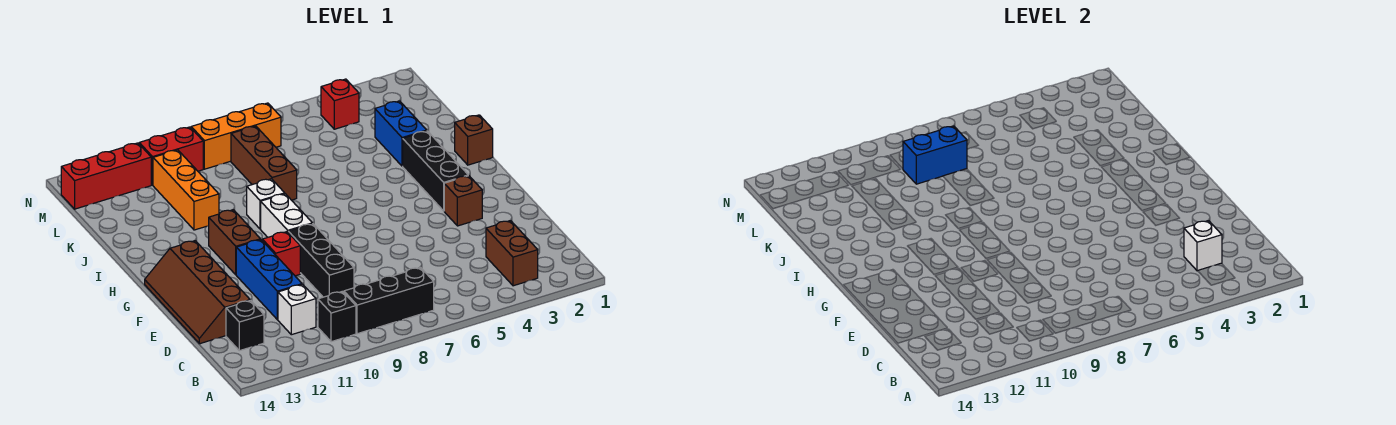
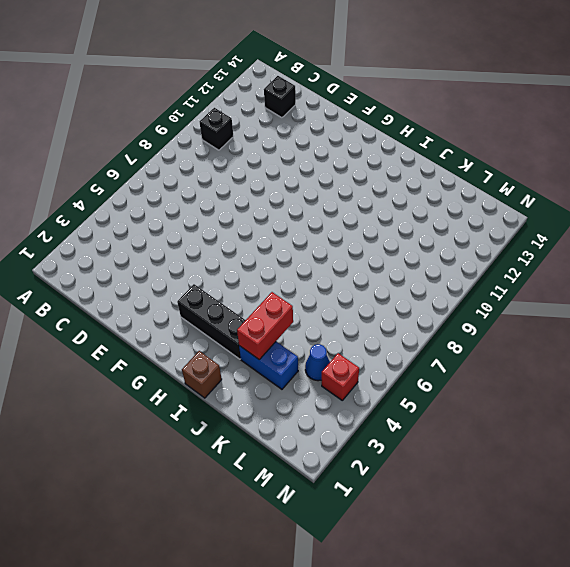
red brick J3:J4 level 2 -> red brick M10:M11 level 1
blue cone L4 level 1 -> none
none -> brown brick B3:C3 level 1
none -> black brick B7:B9 level 1
none -> white brick C11 level 1

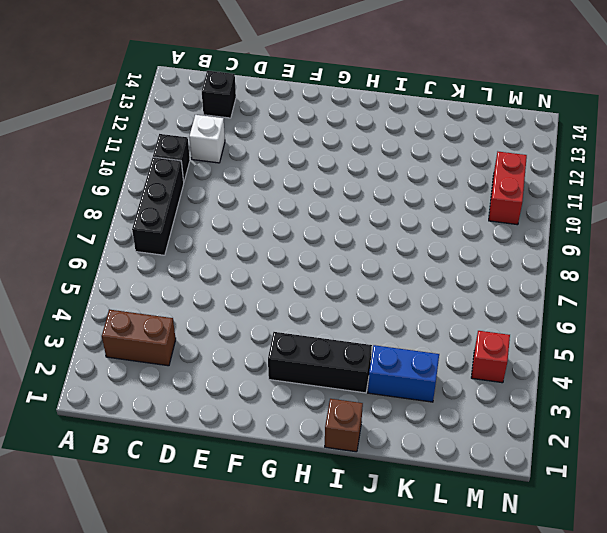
none -> black brick D9:F9 level 1
none -> blue brick D11:F11 level 1
none -> brown slope D13:G14 level 1 top 13

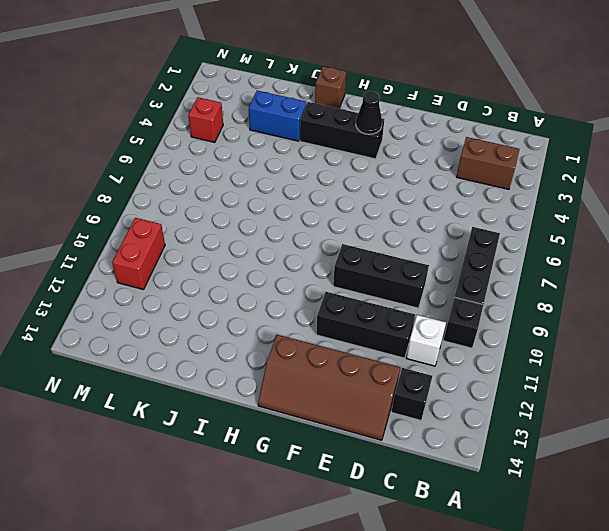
black brick D11:F11 level 1 -> blue brick D11:F11 level 1
black cone G3 level 2 -> none
none -> brown brick F3 level 1
none -> red brick F10 level 1
none -> white brick G9:H9 level 1

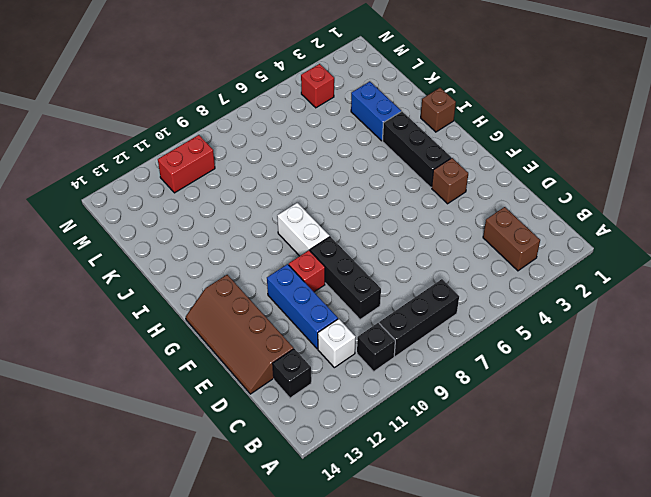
none -> brown brick G11:H11 level 1
none -> white brick I9 level 1
none -> brown brick J8:L8 level 1

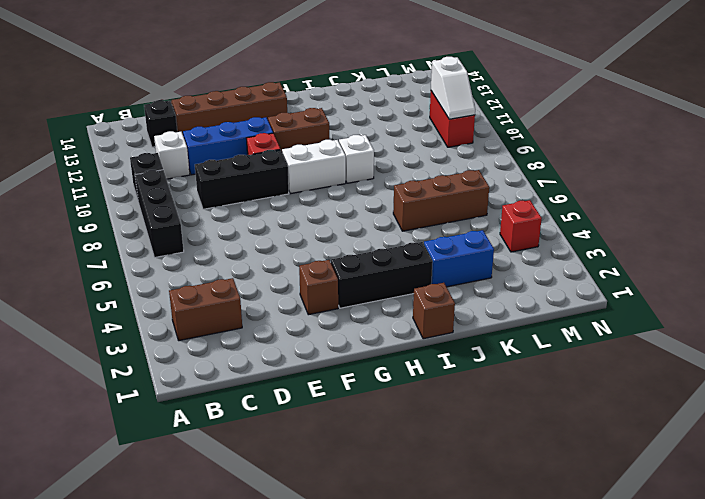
brown brick J6:L6 level 1 -> brown brick J8:L8 level 1
white slope M10:M11 level 2 top 11 -> none
none -> orange brick J11:L11 level 1
none -> orange brick M7:M9 level 1
none -> red brick M12:M14 level 1

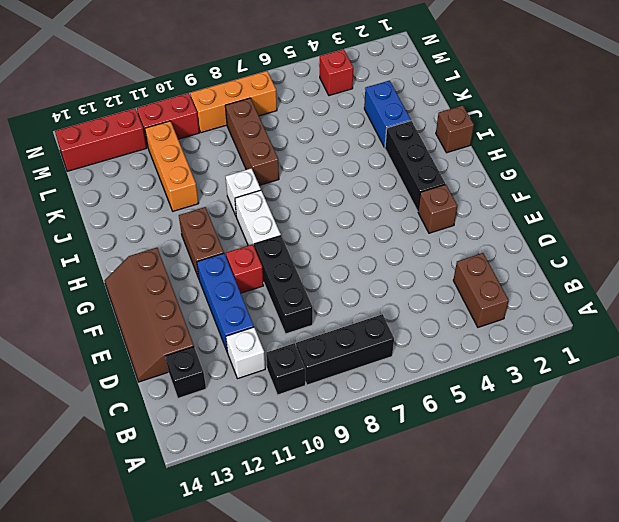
none -> white brick C3 level 2
none -> blue brick L8:L9 level 2

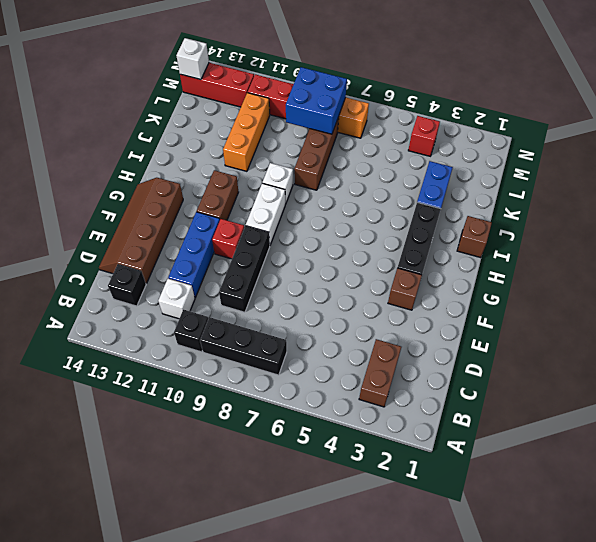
blue brick L8:M9 level 2 -> blue brick L8:L9 level 2
white brick M14 level 2 -> white brick C3 level 2

